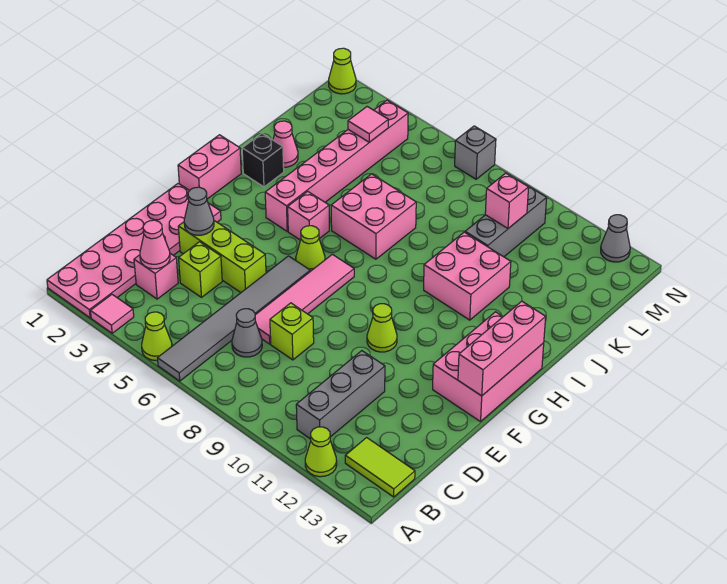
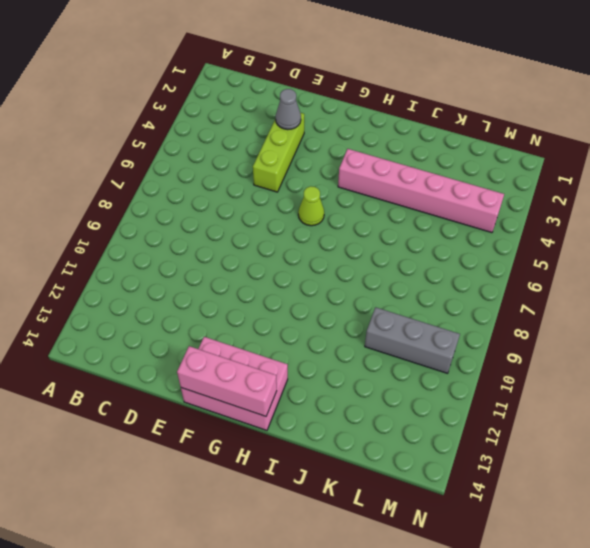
none -> pink plate A1:F2 level 1
none -> pink tile A3 level 1
none -> lime cone A5 level 1
none -> grey tile A6:F6 level 1

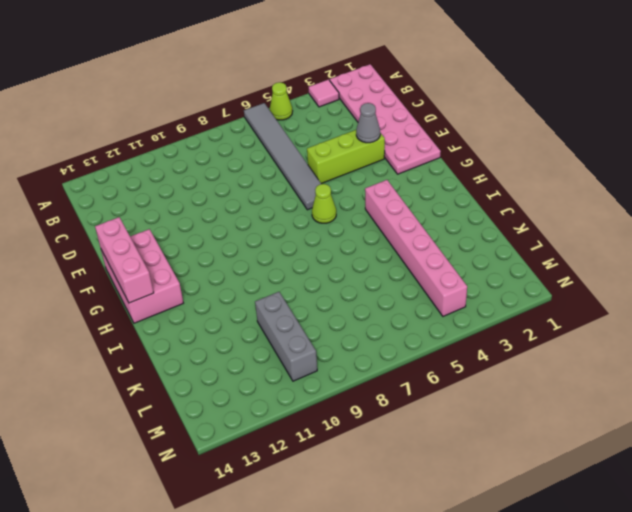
none -> lime cone A12 level 1
none -> grey brick B11:D11 level 1
none -> lime tile B13:B14 level 1
none -> pink brick C3 level 1

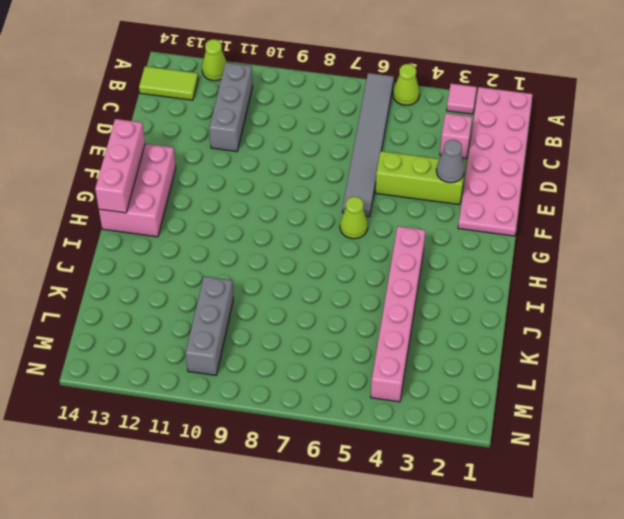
none -> grey cone C7 level 1
none -> lime brick D4 level 1
none -> pink tile D7:G7 level 1
none -> lime brick D8 level 1

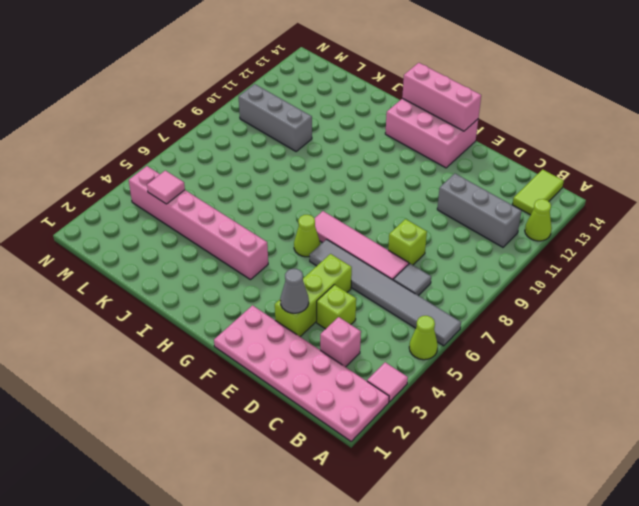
grey tile C7 level 1 -> grey cone C7 level 1
none -> lime cone F10 level 1
none -> pink brick G1:H1 level 1
none -> pink brick H5 level 1
none -> black brick I2 level 1

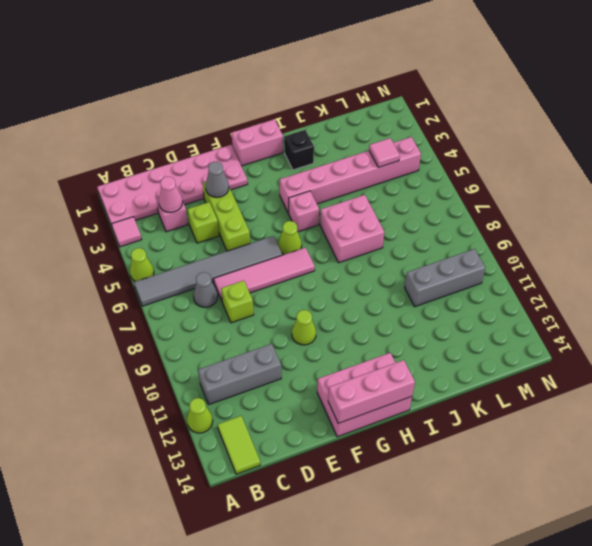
none -> pink brick I10:J11 level 1
none -> pink cone J2 level 1
none -> lime cone N1 level 1
none -> grey brick N7 level 1

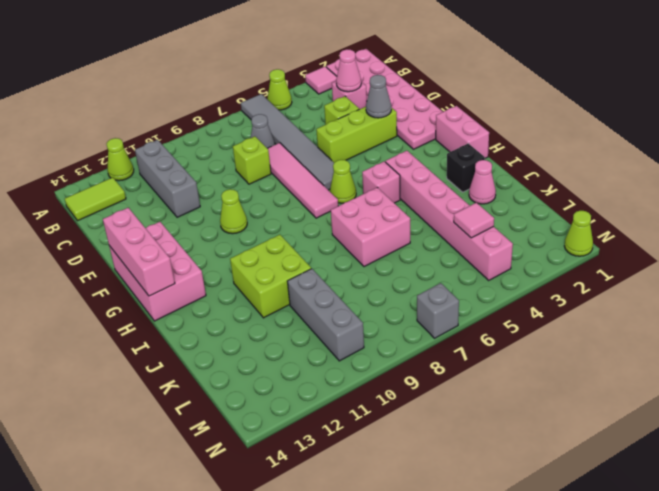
lime brick I10:J11 level 1 -> pink brick I10:J11 level 1
none -> grey cone N13 level 1
none -> pink brick L10 level 2

